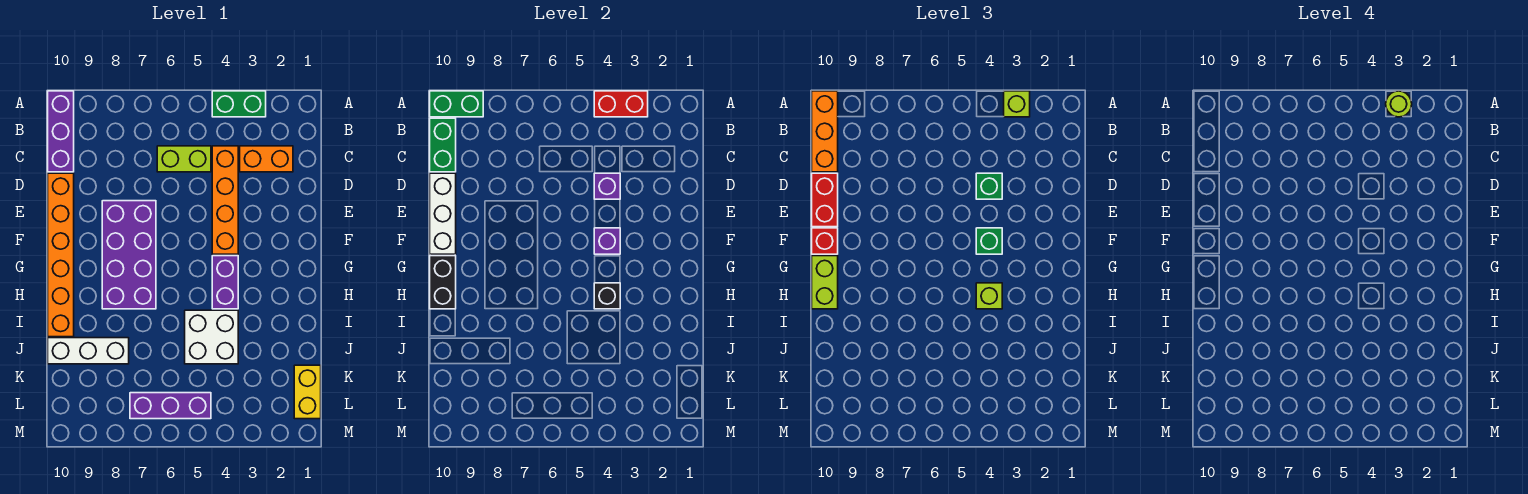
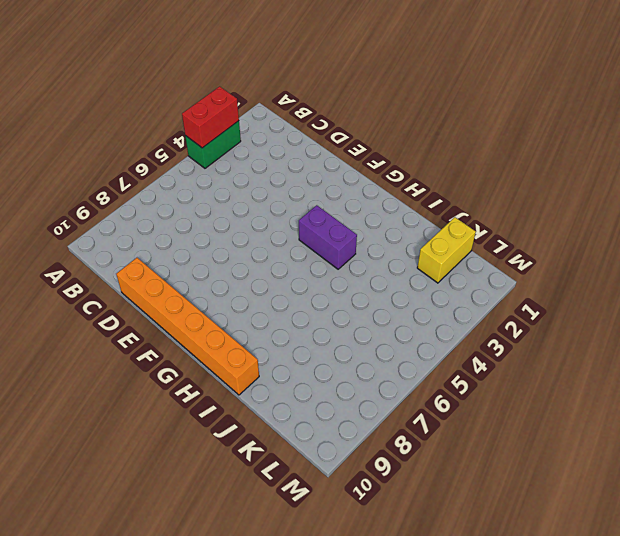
yellow brick K1:K2 level 1 -> yellow brick K1:L1 level 1
none -> purple brick A10:C10 level 1
none -> orange brick C2:C3 level 1
none -> orange brick C4:F4 level 1

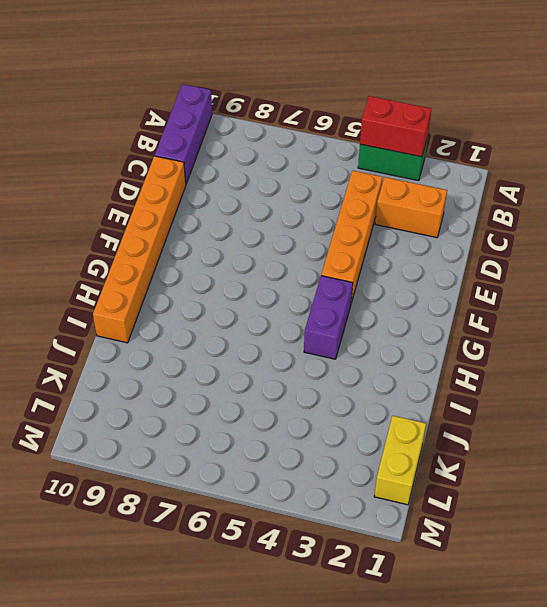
none -> lime brick C5:C6 level 1
none -> purple brick E7:H8 level 1
none -> white brick I4:J5 level 1

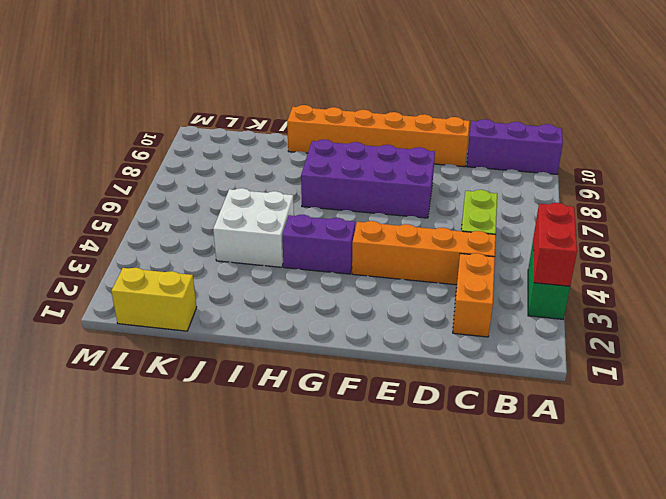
none -> white brick J8:J10 level 1
none -> purple brick L5:L7 level 1
none -> green brick A9:A10 level 2

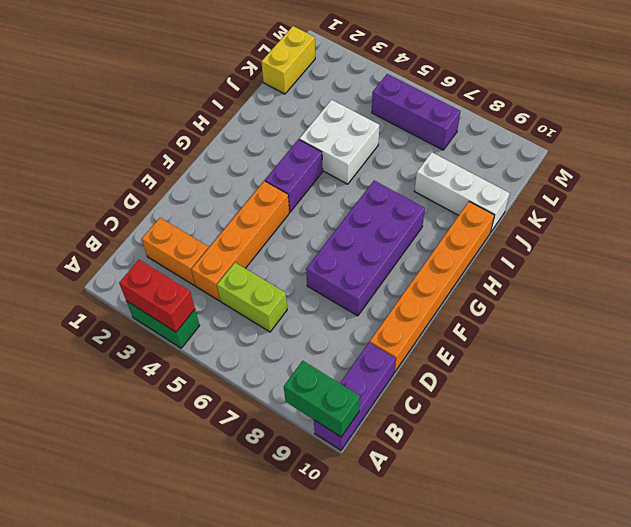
none -> green brick B10:C10 level 2
none -> purple brick D4 level 2
none -> white brick D10:F10 level 2

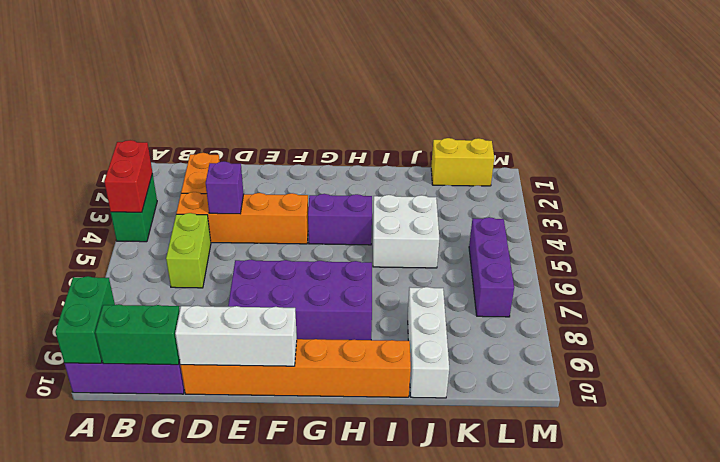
none -> purple brick F4 level 2
none -> black brick G10:H10 level 2
none -> black brick H4 level 2

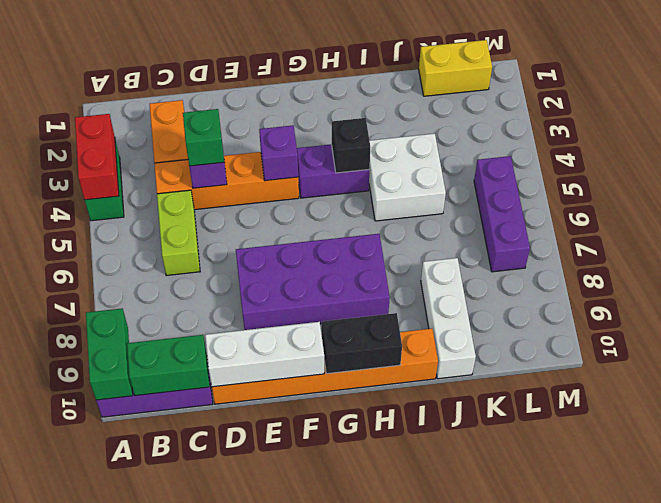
none -> lime brick A3 level 3
none -> orange brick A10:C10 level 3
none -> red brick D10:E10 level 3

